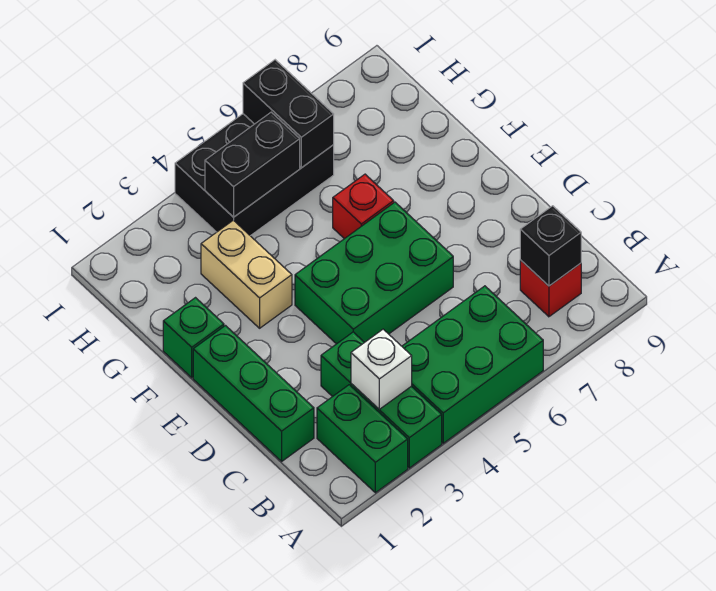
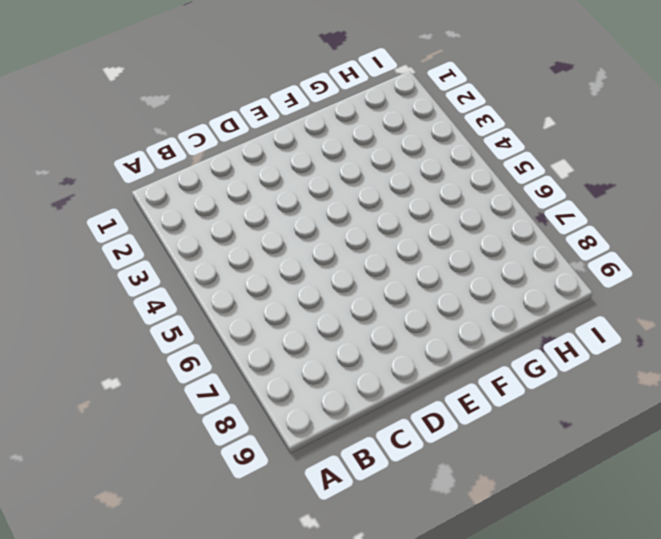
none -> green brick A2:B2 level 1
none -> green brick A3:C3 level 1
none -> green brick A4:B6 level 1

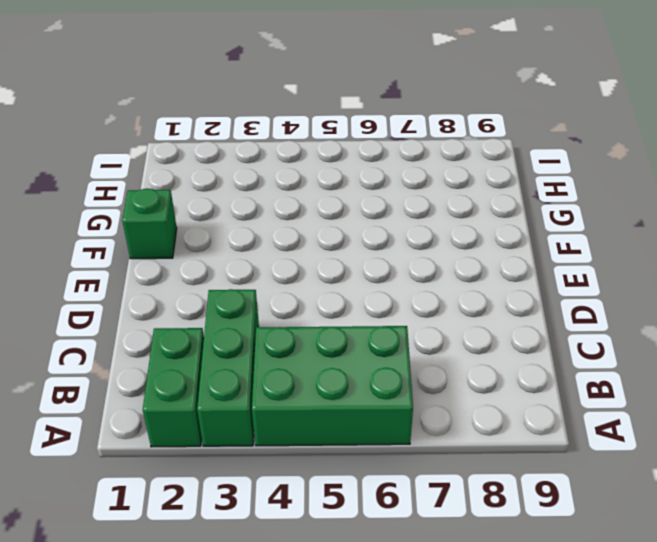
none -> red brick B8 level 1
none -> green brick C1:E1 level 1
none -> green brick D4:E6 level 1

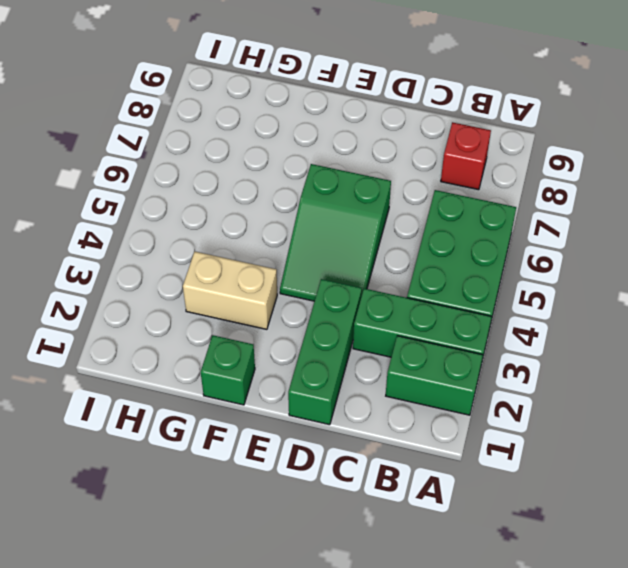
green brick D1:D3 level 1 -> green brick C1:E1 level 1
green slope D4:E6 level 1 top 6 -> green brick D4:E6 level 1
none -> red brick F6 level 1
none -> black brick H4:I6 level 1
none -> white brick B3 level 2

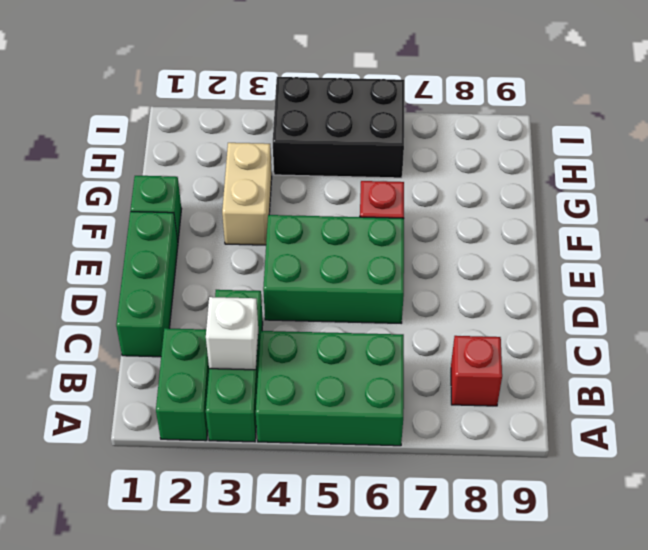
none -> black brick B8 level 2
none -> black brick H4:H5 level 2
none -> black brick H6:I6 level 2

